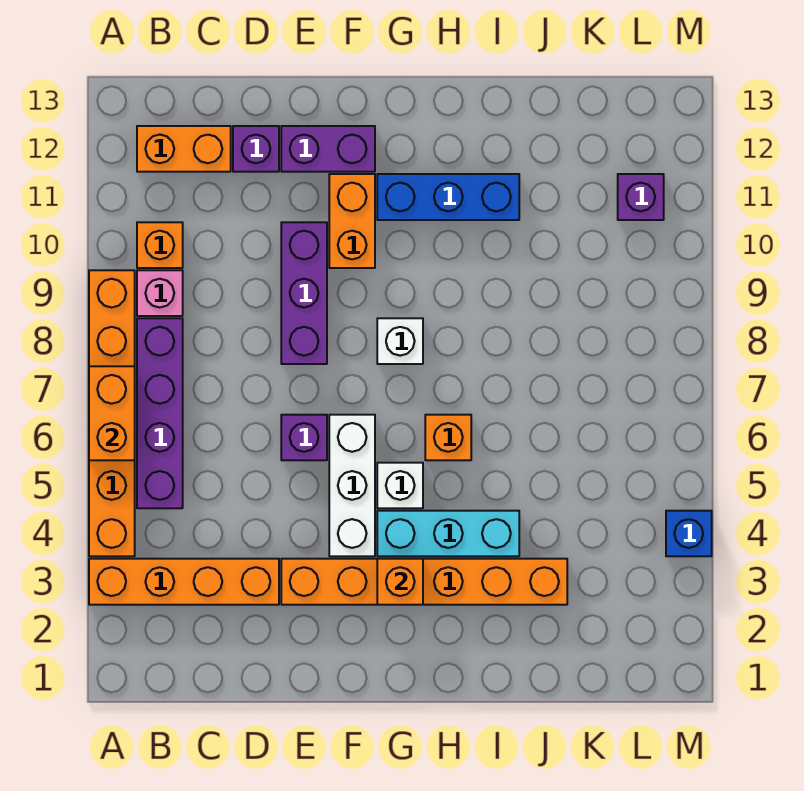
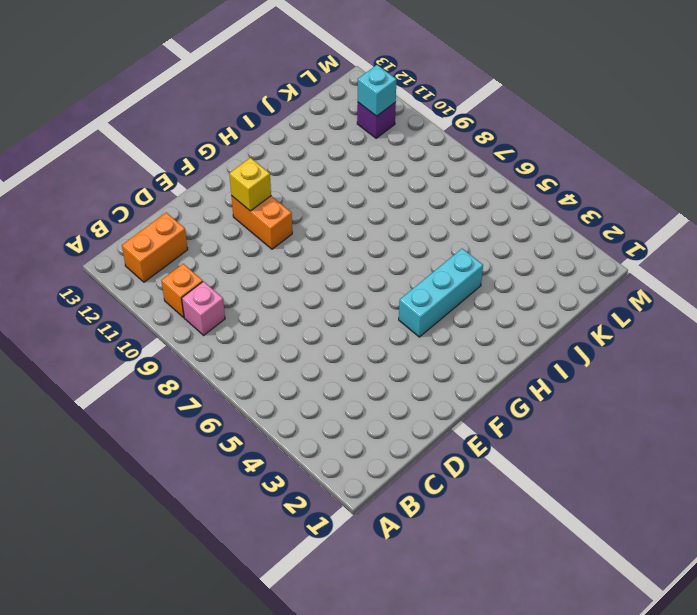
yellow brick F11 level 2 -> none
cyan brick L11 level 2 -> none
none -> orange brick A3:D3 level 1
none -> orange brick A4:A9 level 1
none -> purple brick B5:B8 level 1

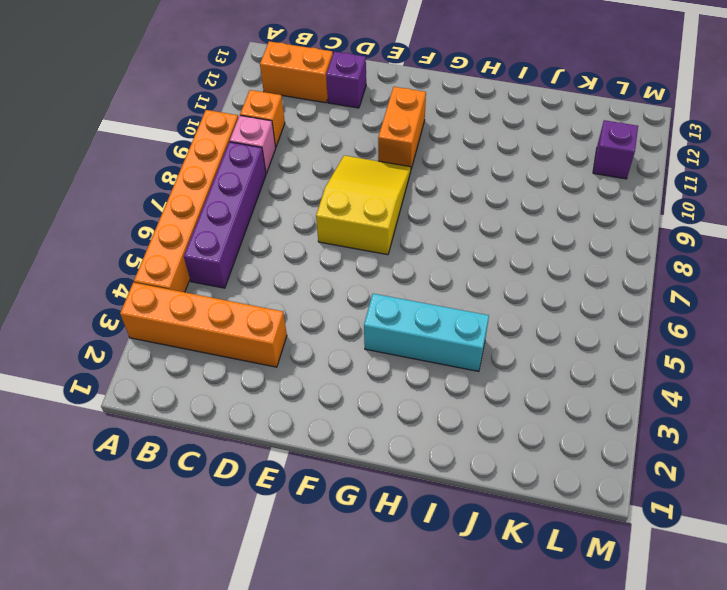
yellow slope E7:F9 level 1 top 7 -> purple brick E8:E10 level 1
none -> orange brick E3:J3 level 1
none -> purple brick E6 level 1
none -> purple brick E12:F12 level 1

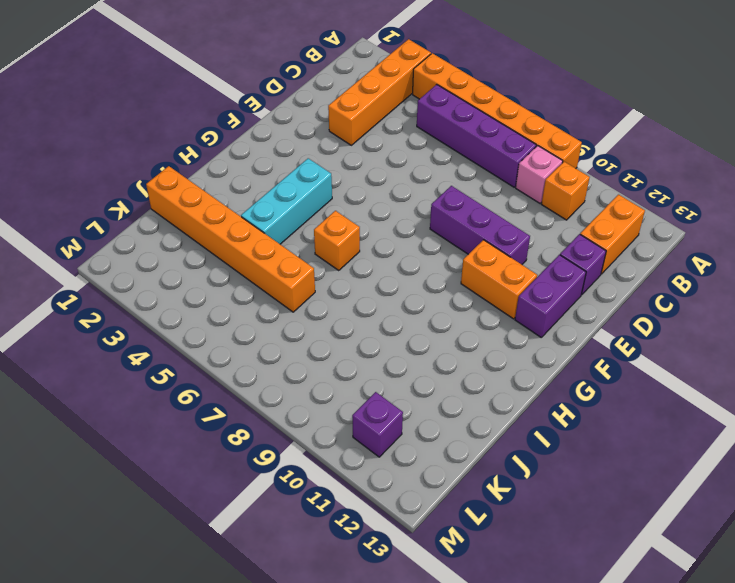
orange brick J1:J6 level 1 -> orange brick E3:J3 level 1
none -> purple brick E6 level 1
none -> white brick F4:F6 level 1
none -> white brick G5 level 1

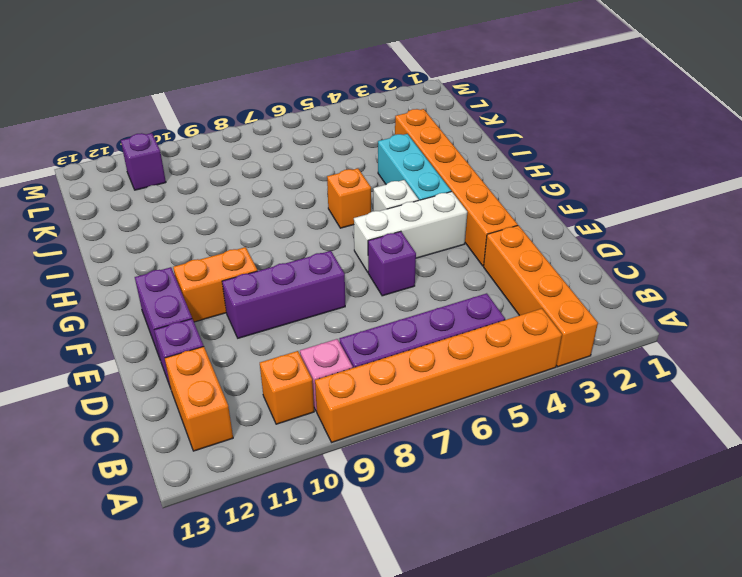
none -> white brick G8 level 1
none -> blue brick G11:I11 level 1
none -> blue brick M4 level 1

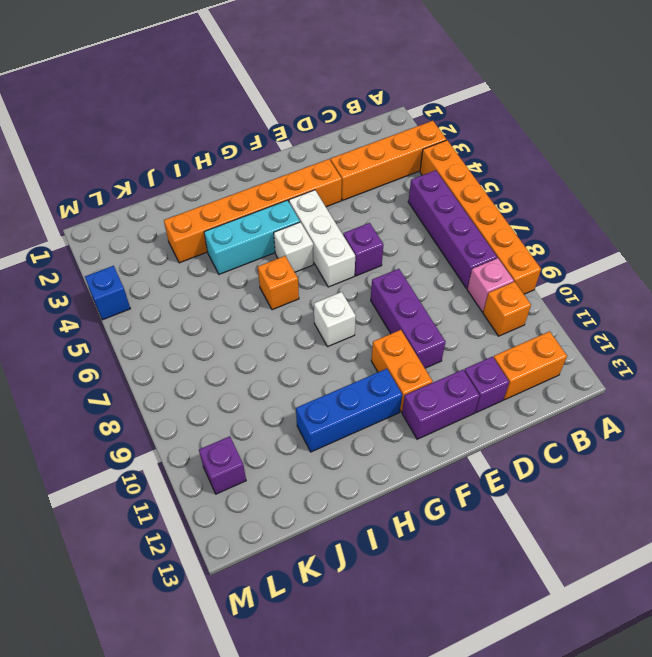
none -> orange brick A6:A7 level 2
none -> orange brick G3 level 2

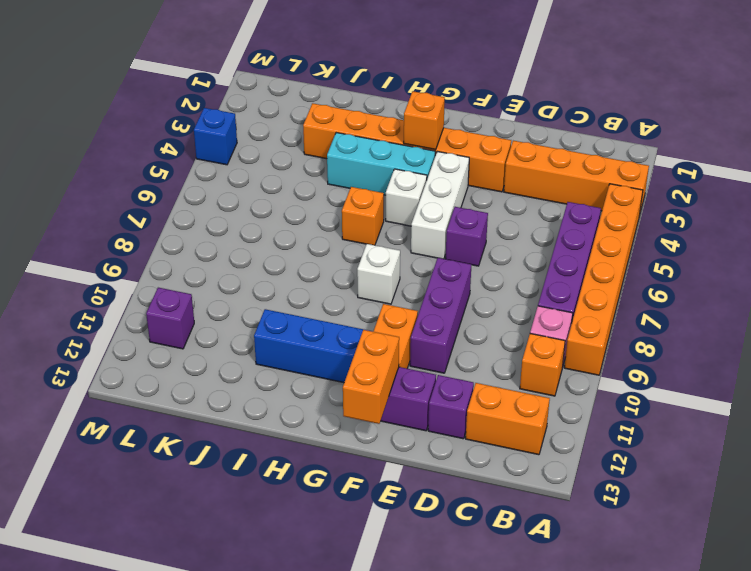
orange brick F12:F13 level 2 -> orange brick A6:A7 level 2

